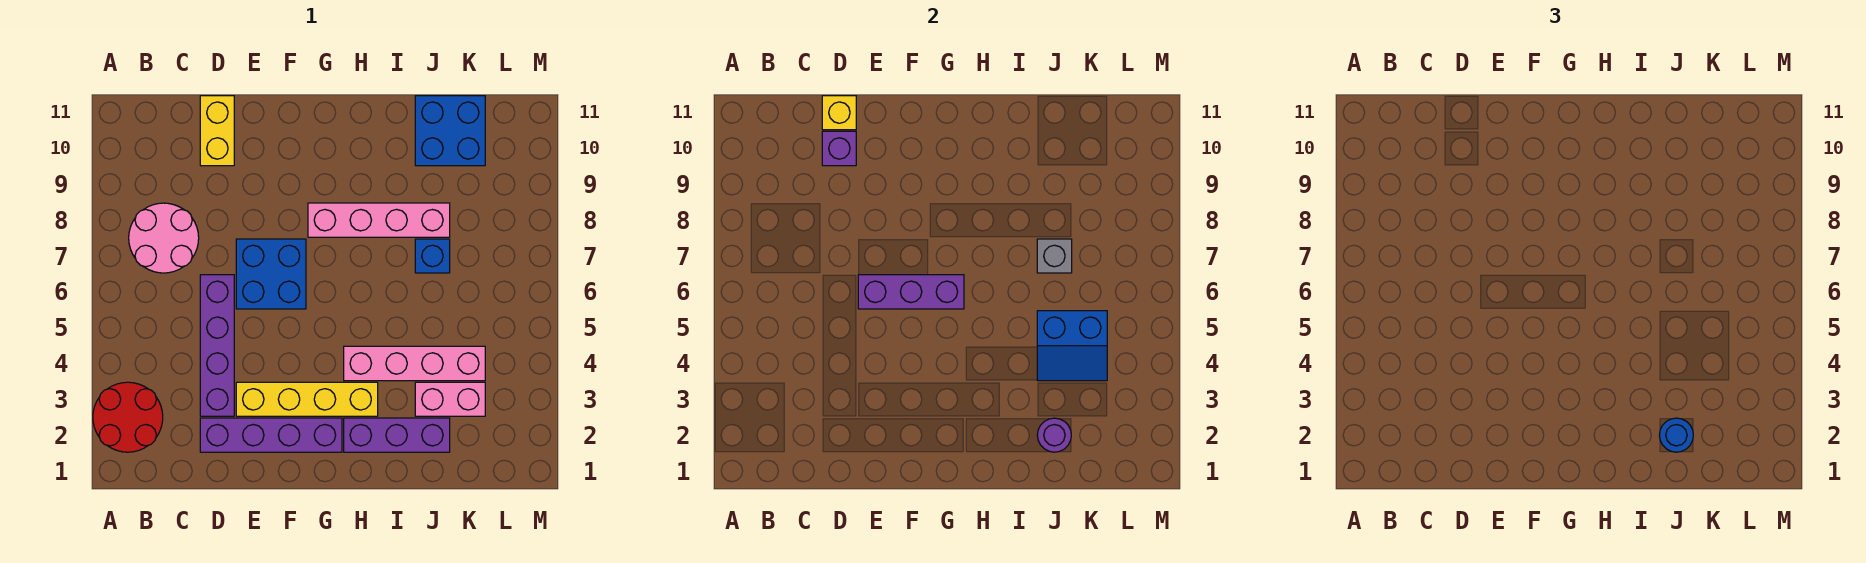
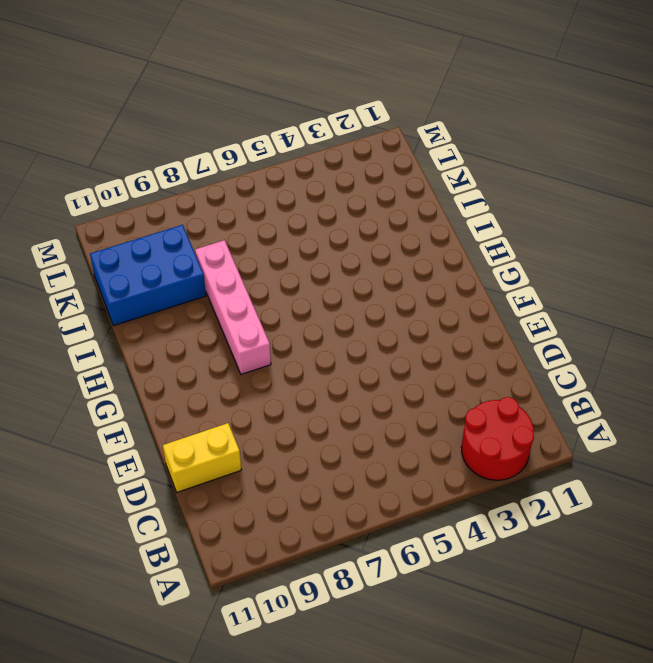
blue brick J9:K11 level 1 -> blue brick J10:K11 level 1
none -> pink round brick B7:C8 level 1
none -> purple brick D2:G2 level 1
none -> purple brick D3:D6 level 1

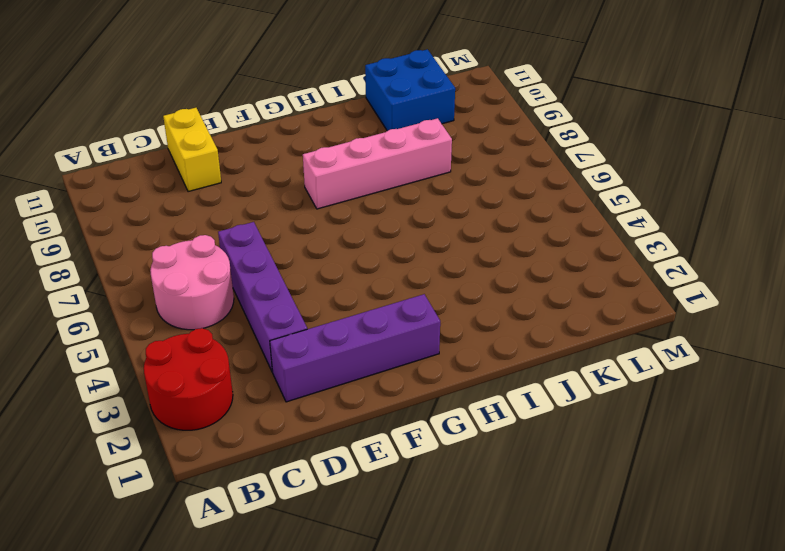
pink round brick B5:C6 level 1 -> pink round brick B7:C8 level 1
none -> yellow brick E3:H3 level 1
none -> blue brick E6:F7 level 1
none -> purple brick H2:J2 level 1

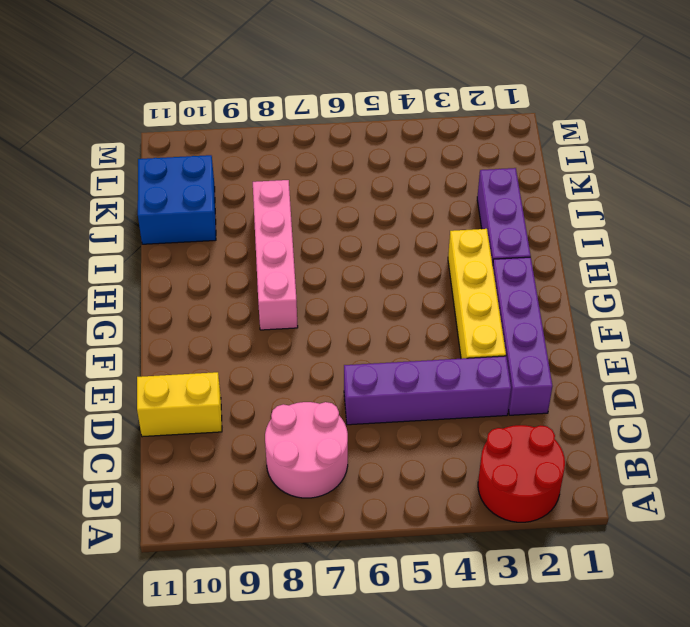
none -> blue brick E6:F7 level 1
none -> pink brick H4:K4 level 1
none -> pink brick J3:K3 level 1

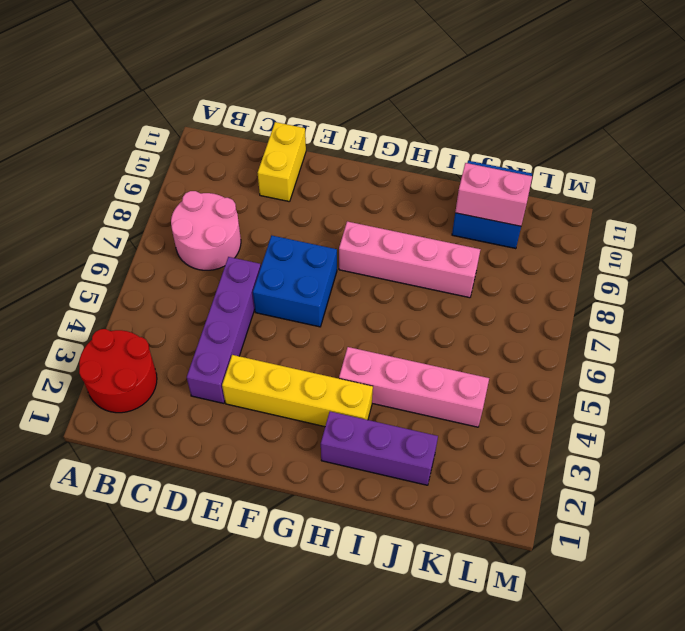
pink brick J10:K10 level 2 -> pink brick J3:K3 level 1
none -> purple brick D2:G2 level 1
none -> blue brick J7 level 1
none -> purple brick D10 level 2

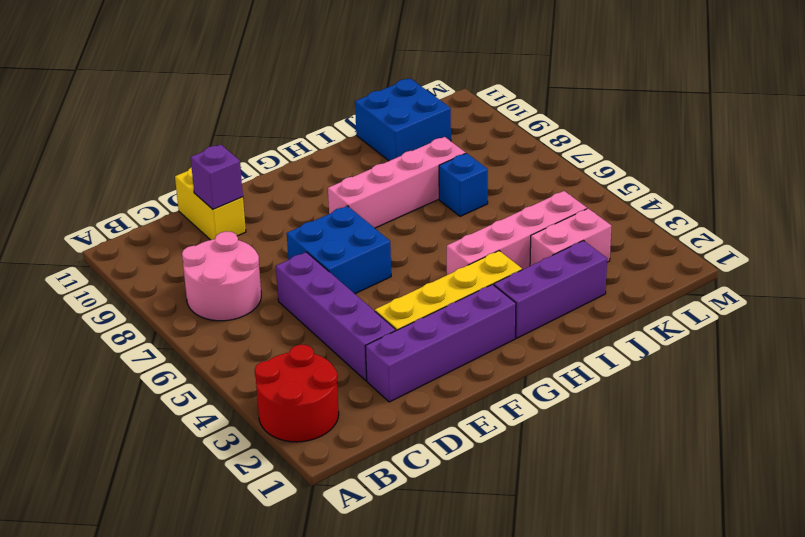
none -> yellow brick D11 level 2
none -> purple brick E6:G6 level 2
none -> purple round brick J2 level 2

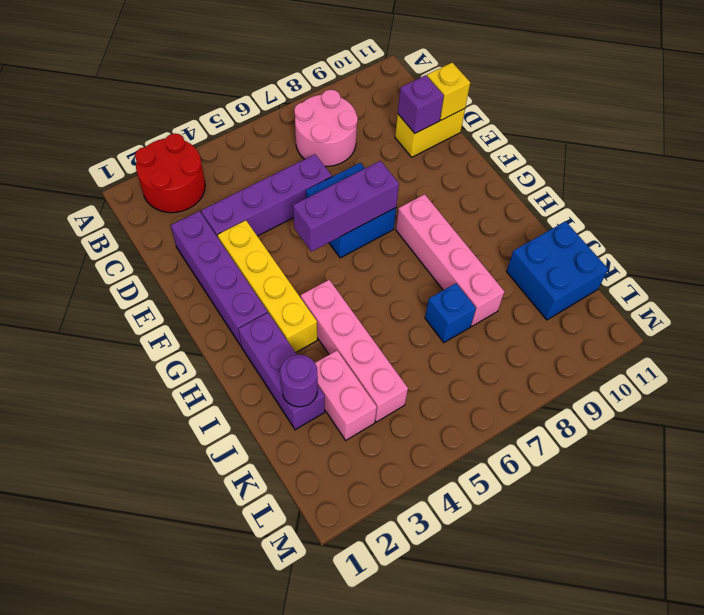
purple brick F5:F7 level 2 -> purple brick E6:G6 level 2
none -> blue slope J4:K5 level 2 top 5
none -> grey brick J7 level 2
none -> blue round brick J2 level 3

